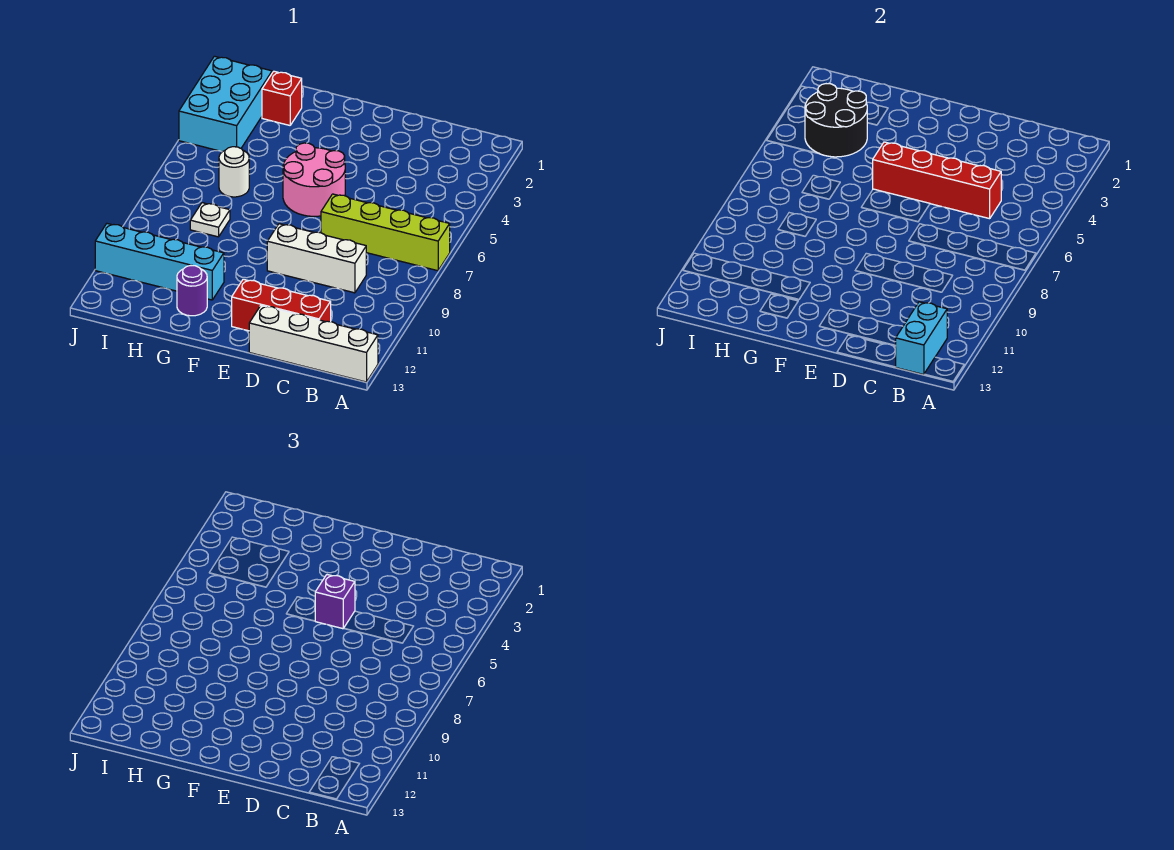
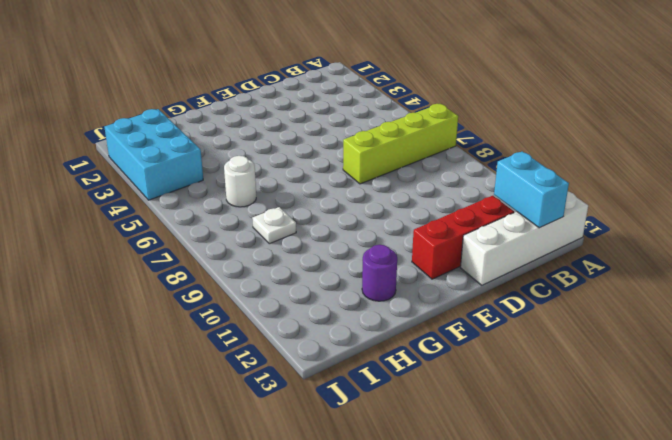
none -> white brick C9:E9 level 1
none -> pink round brick E5:F6 level 1
none -> cyan brick G11:J11 level 1

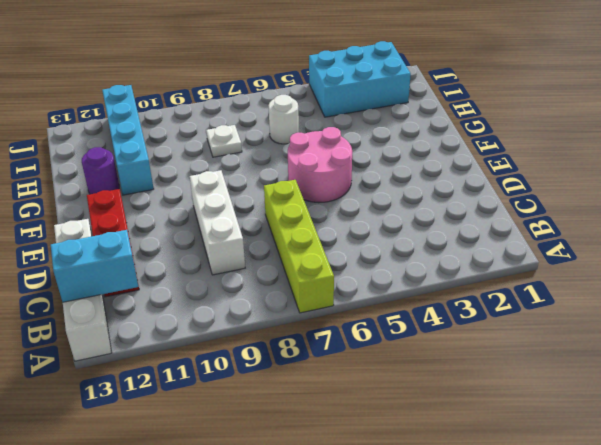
none -> red brick H2 level 1
none -> red brick C5:F5 level 2
none -> black round brick H3:I4 level 2

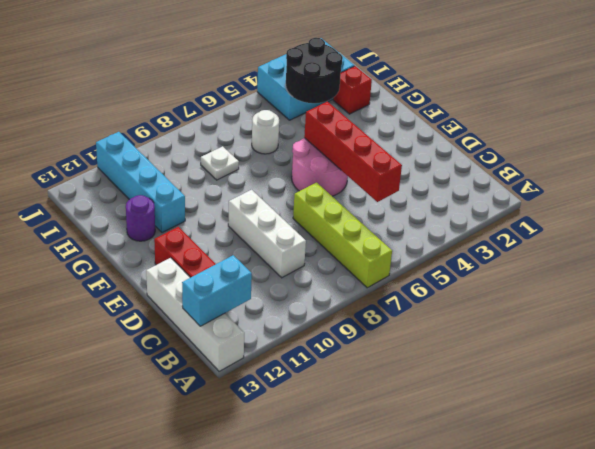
none -> purple brick E5 level 3

